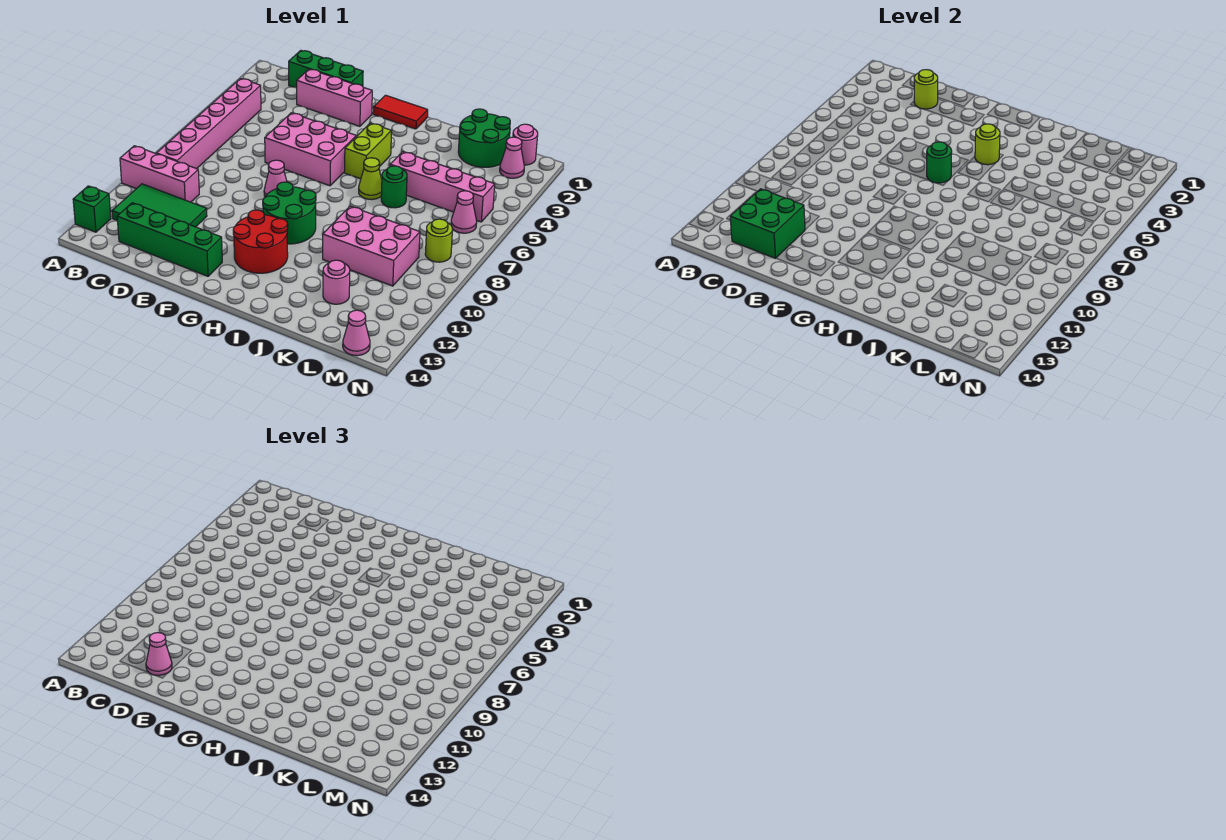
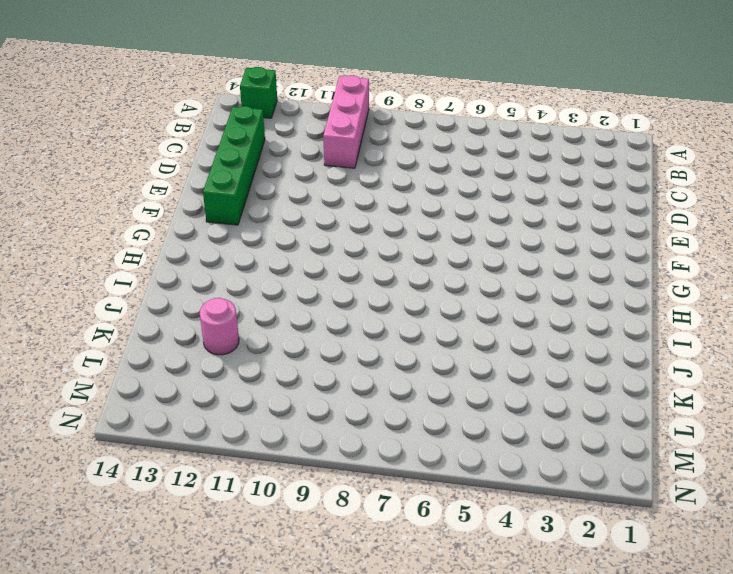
none -> pink brick B4:B9 level 1
none -> green tile B11:D12 level 1
none -> green brick C1:E1 level 1

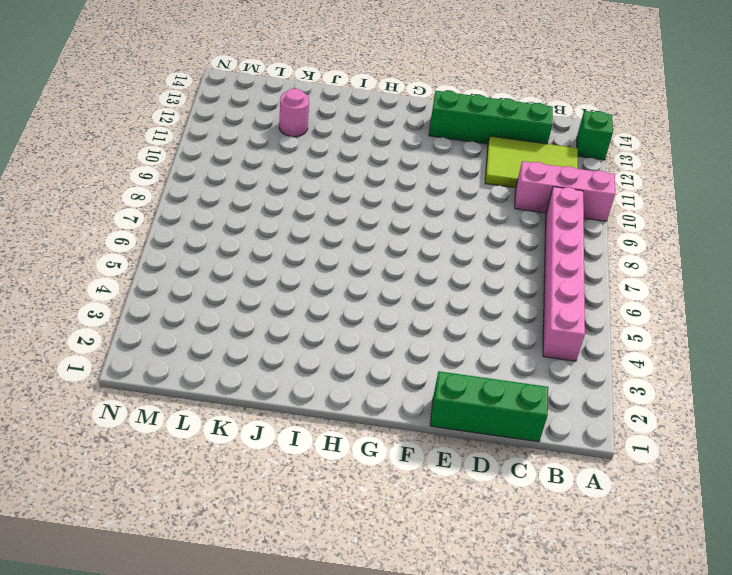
lime tile B11:D12 level 1 -> green tile B11:D12 level 1
none -> pink brick D2:F2 level 1
none -> pink brick E5:G6 level 1
none -> pink cone F8 level 1

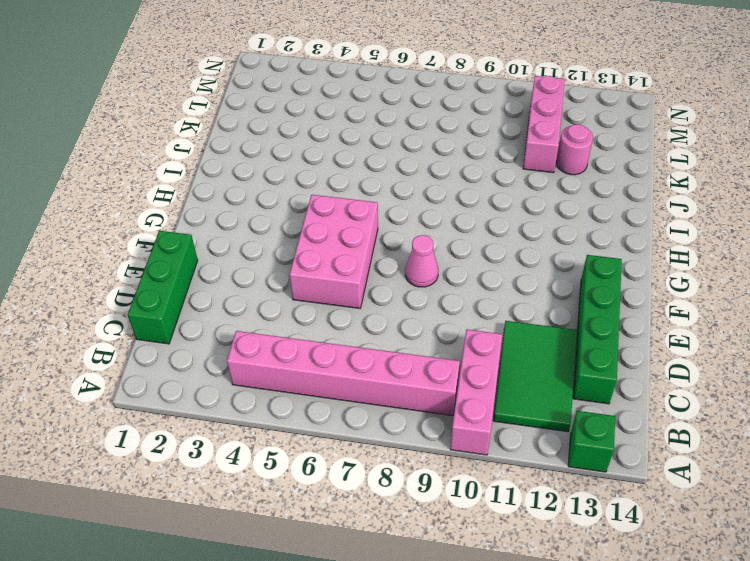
pink brick K11:M11 level 1 -> pink brick D2:F2 level 1
none -> red tile G1:H1 level 1
none -> green round brick G9:H10 level 1
none -> red round brick G11:H12 level 1

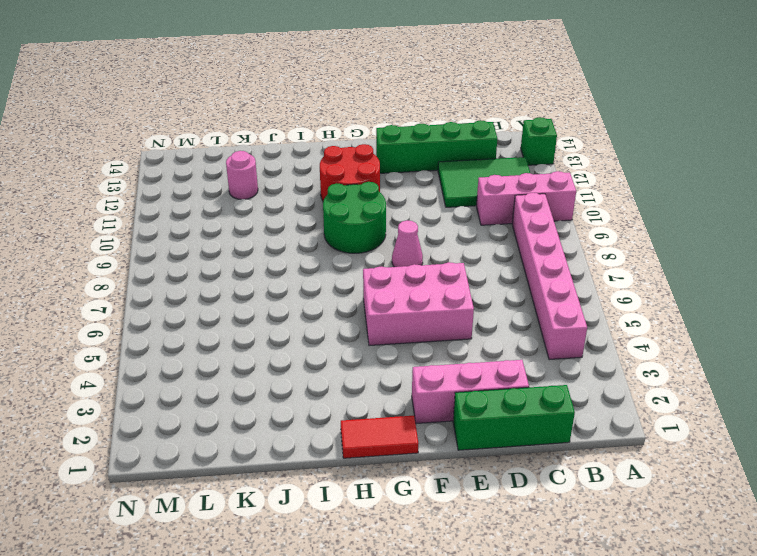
none -> lime brick H4:H5 level 1
none -> lime cone I6 level 1
none -> pink brick J5:M5 level 1

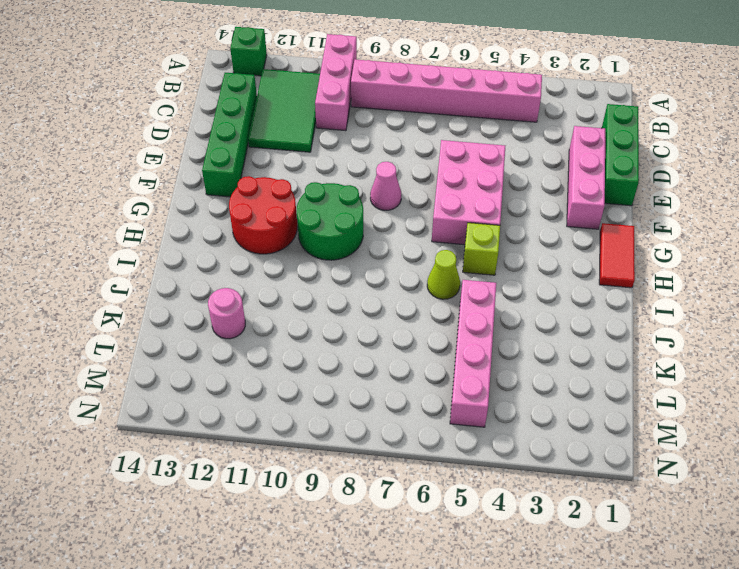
lime brick H5 level 1 -> lime brick H4:H5 level 1
none -> green round brick J6 level 1
none -> pink brick J9:L10 level 1
none -> green round brick K1:L2 level 1

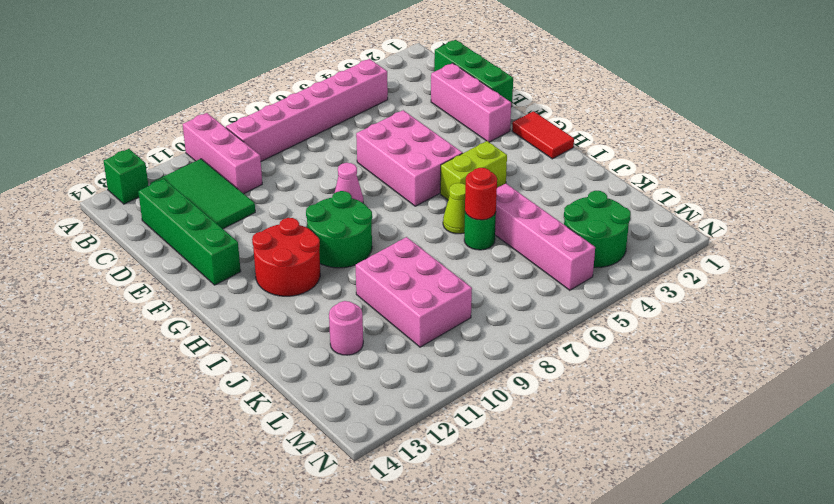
red round brick J6 level 2 -> none
green round brick L3:M4 level 1 -> green round brick K1:L2 level 1
none -> pink round brick M1 level 1
none -> pink cone M2 level 1
none -> pink cone M6 level 1

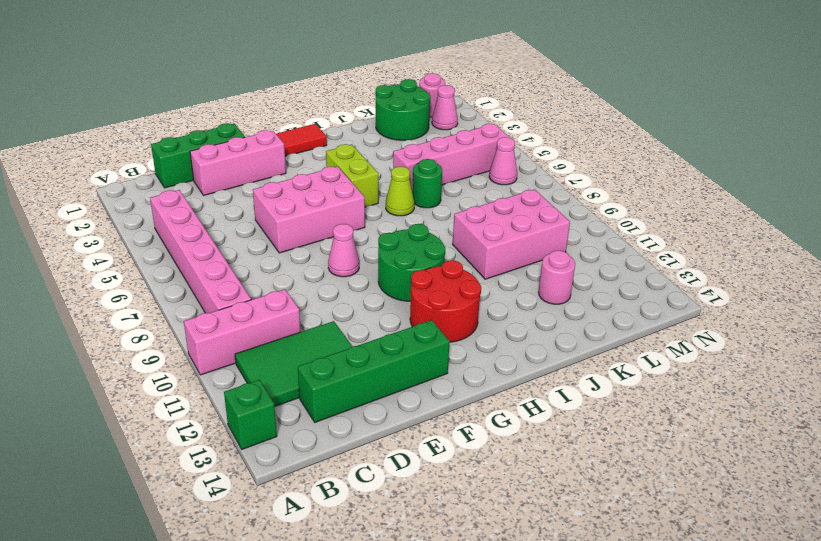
none -> lime round brick M8 level 1
none -> pink cone M14 level 1
none -> green brick C12:D13 level 2

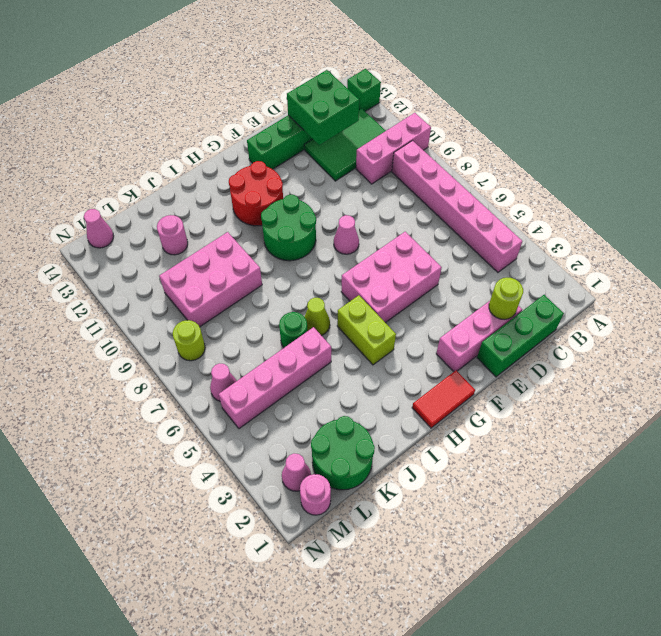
none -> green round brick G6 level 2
none -> lime round brick H4 level 2
none -> pink cone D13 level 3

